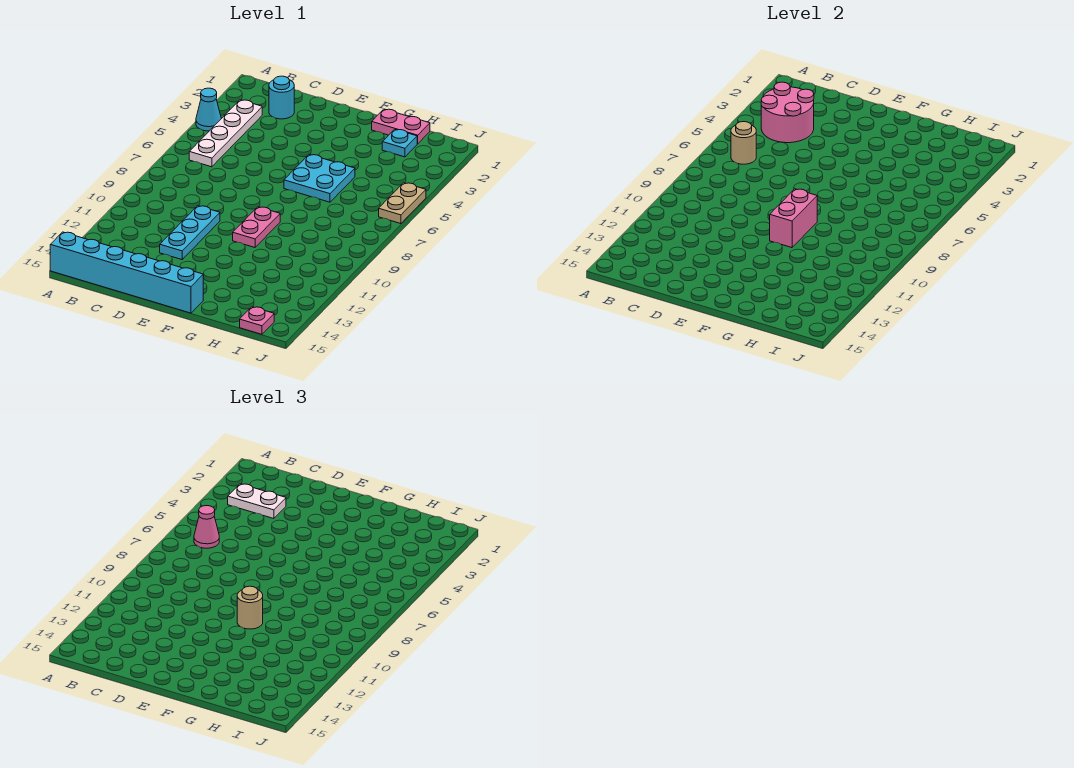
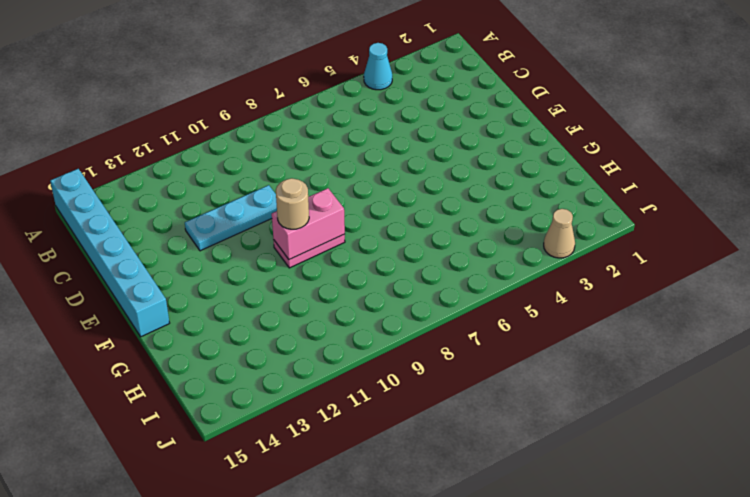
tan cone J3 level 1 -> none
none -> white plate B3:B6 level 1
none -> cyan round brick C2 level 1
none -> cyan plate F5:G6 level 1

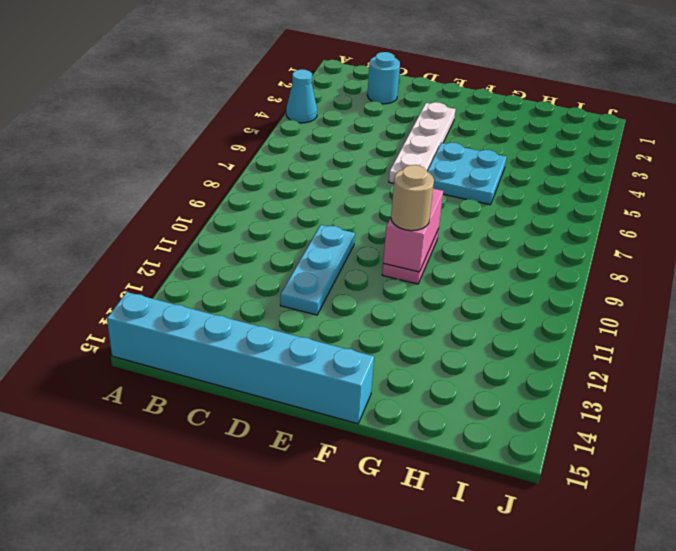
white plate E3:E6 level 1 -> white plate B3:B6 level 1
none -> pink plate G1:H1 level 1
none -> cyan plate H2 level 1
none -> pink plate I15 level 1

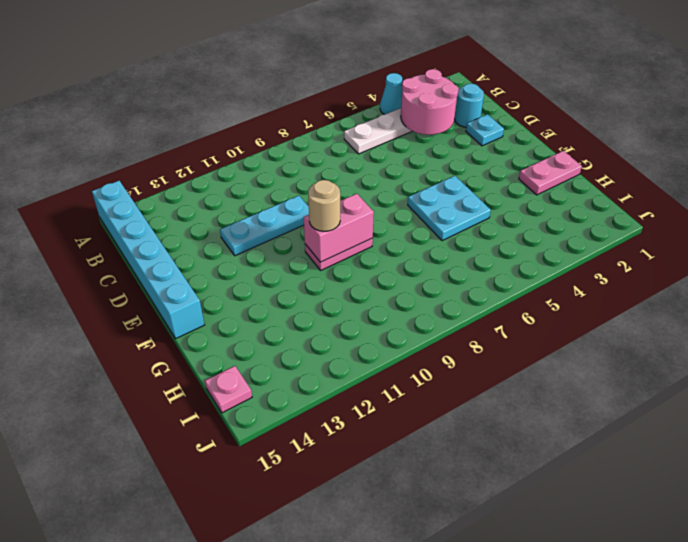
cyan plate D2 level 1 -> cyan plate H2 level 1
pink plate G1:G2 level 1 -> pink plate G1:H1 level 1
none -> tan plate J5:J6 level 1
none -> tan round brick B6 level 2
none -> white plate B3:C3 level 3

